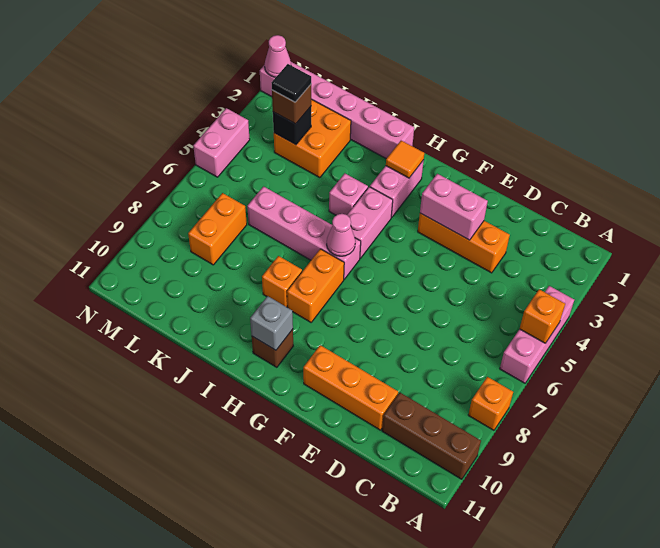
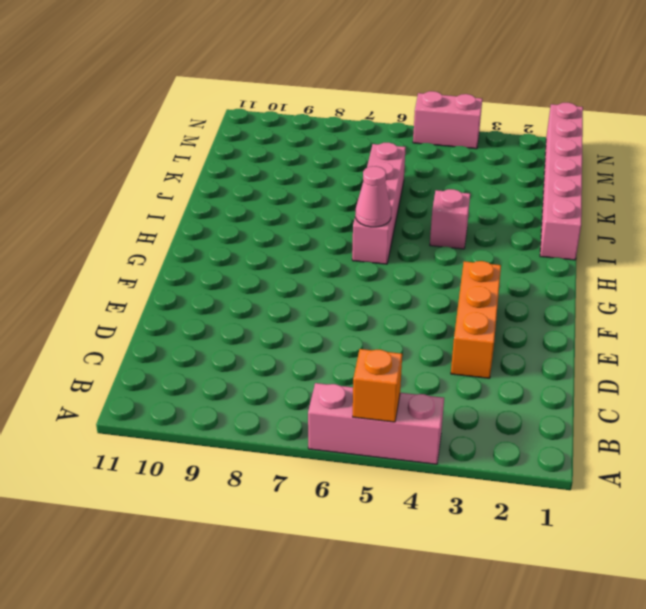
none -> orange brick A8 level 1
none -> brown brick A10:C10 level 1
none -> orange brick D10:F10 level 1

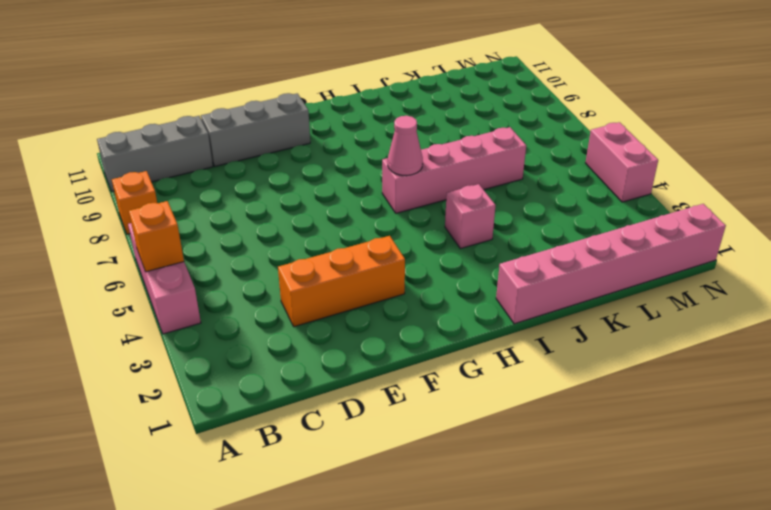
grey brick A10:C10 level 1 -> brown brick A10:C10 level 1
grey brick D10:F10 level 1 -> orange brick D10:F10 level 1
none -> pink brick H2:H3 level 1
none -> pink brick H4:H5 level 1
none -> orange brick H7:H8 level 1

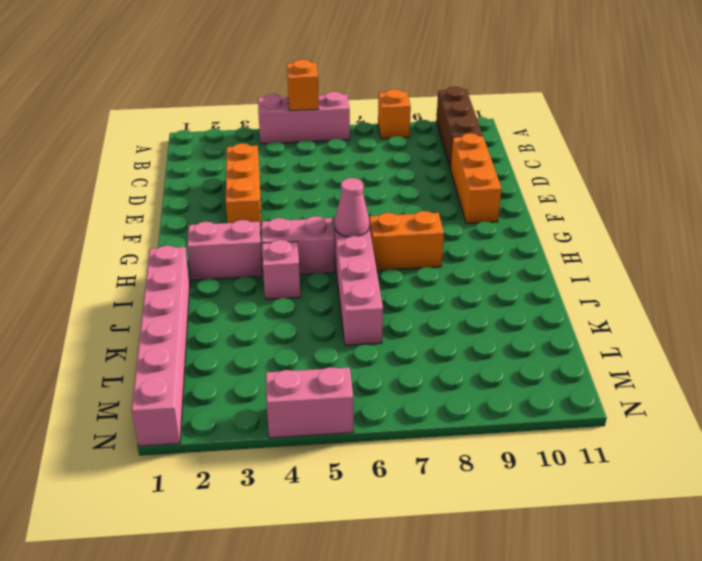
none -> brown brick H10 level 1
none -> orange brick I8 level 1
none -> orange brick K2:L3 level 1

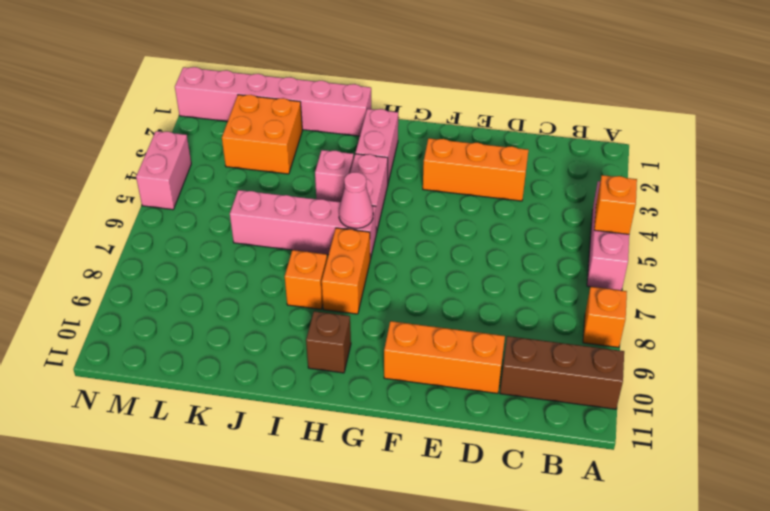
none -> orange brick L7:L8 level 1
none -> pink brick E3:F3 level 2
none -> orange tile H2 level 2

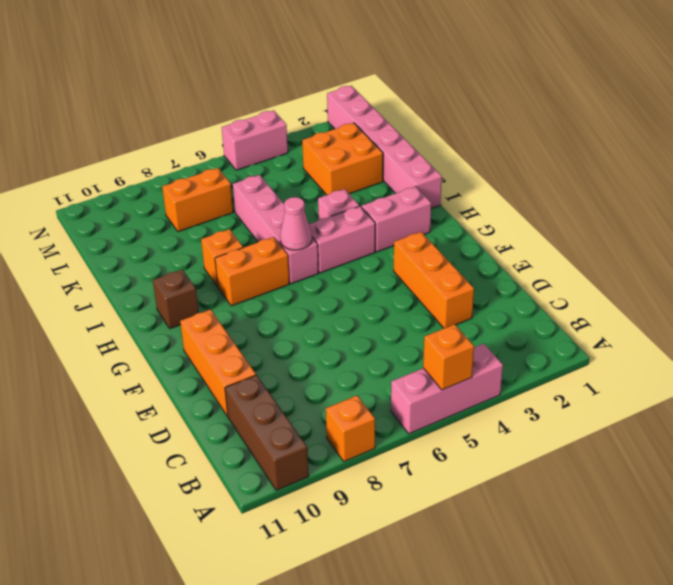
none -> pink brick E3:F3 level 2
none -> orange tile H2 level 2
none -> grey brick H10 level 2

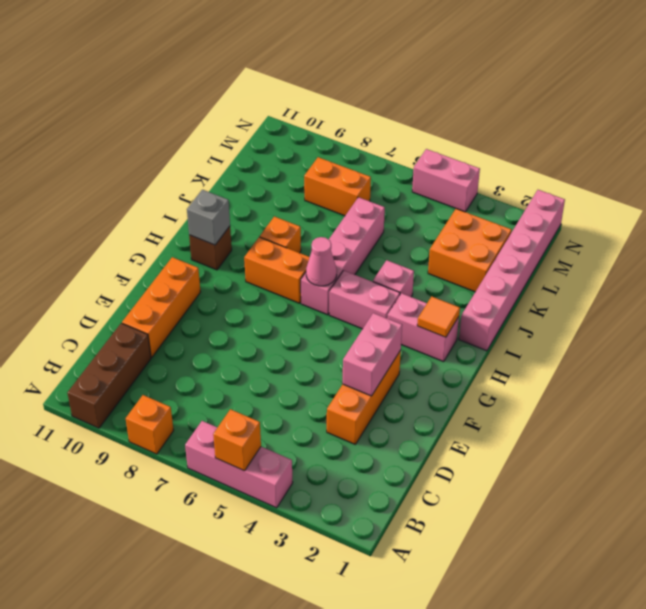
none -> black brick L3 level 2
none -> pink cone N1 level 2
none -> brown brick L3 level 3

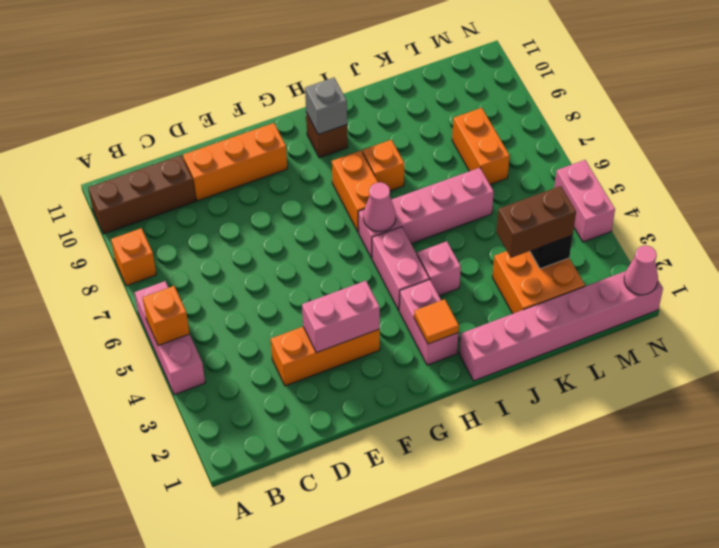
brown brick K3:L3 level 3 -> brown brick L3 level 3
none -> black tile L3 level 4

